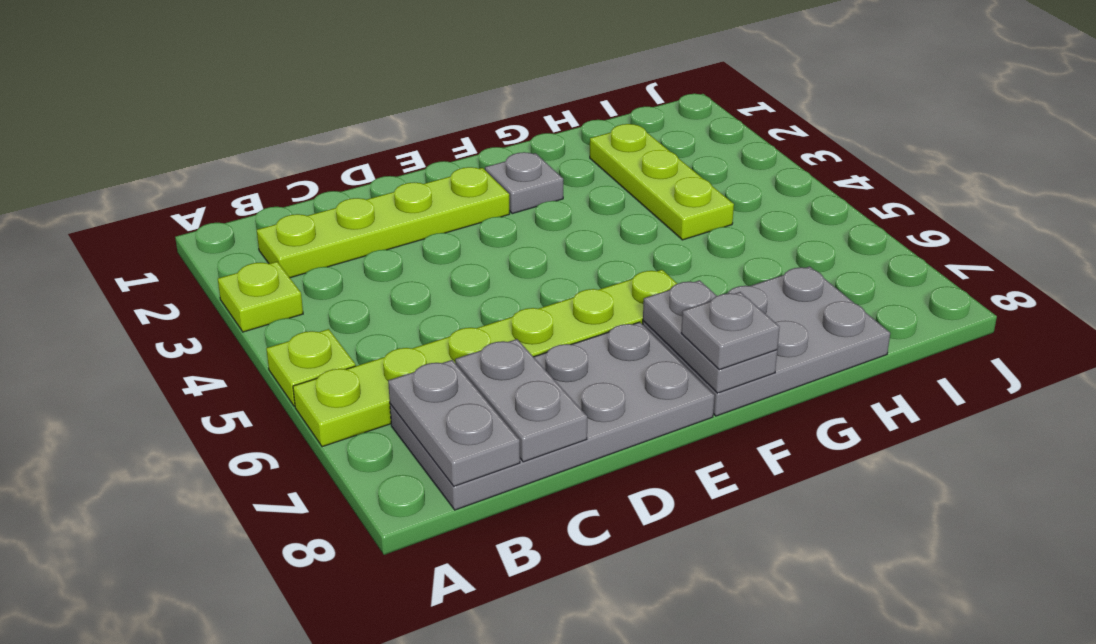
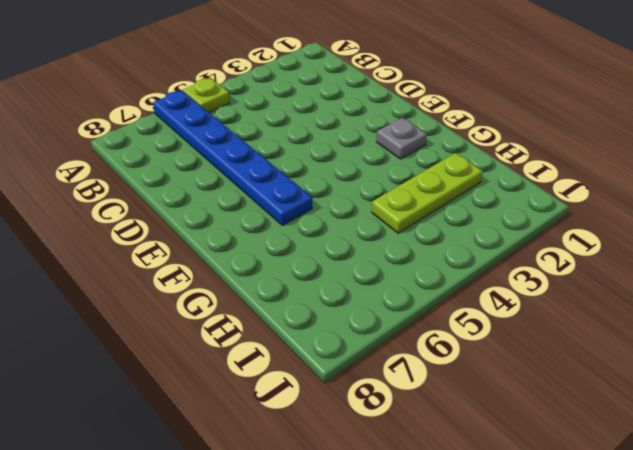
blue plate A6:F6 level 1 -> lime plate A6:F6 level 1
none -> lime plate A3 level 1
none -> lime plate B2:E2 level 1
none -> grey plate B7:E8 level 1

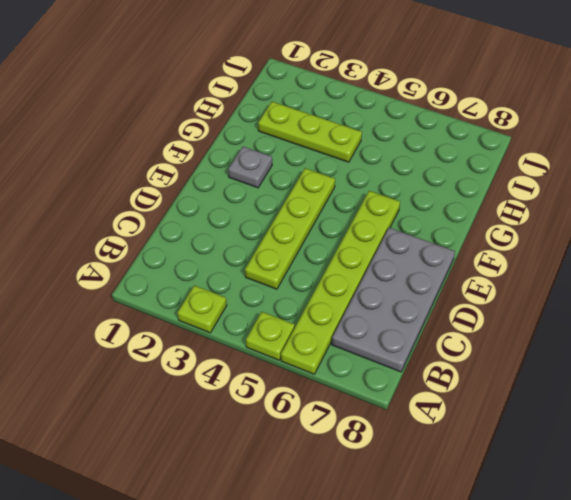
lime plate C4:F4 level 1 -> lime plate B2:E2 level 1
none -> grey plate F7:H8 level 1
none -> grey plate B7:B8 level 2
none -> grey plate C7:C8 level 2

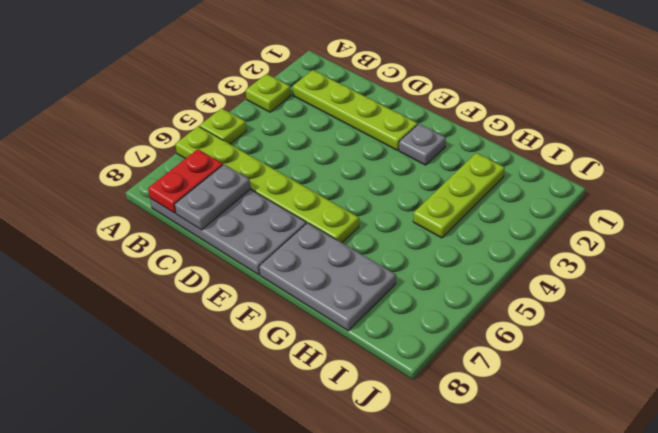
red plate B7:B8 level 2 -> grey plate B7:B8 level 2
none -> grey plate F7:F8 level 2
none -> grey plate F8 level 3

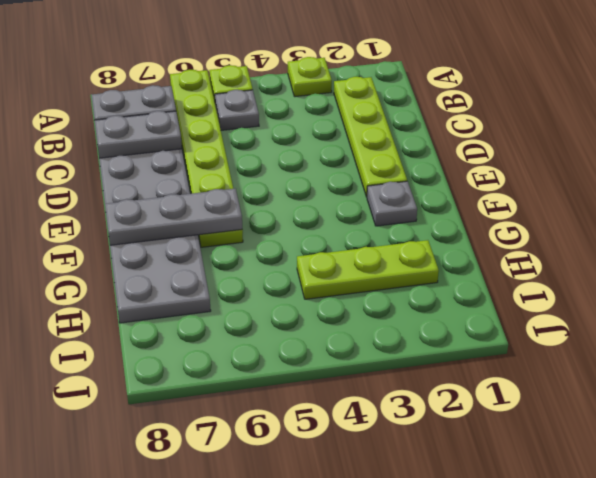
grey plate B5 level 1 -> grey plate F8 level 3
grey plate F6:F8 level 2 -> grey plate F7:F8 level 2

